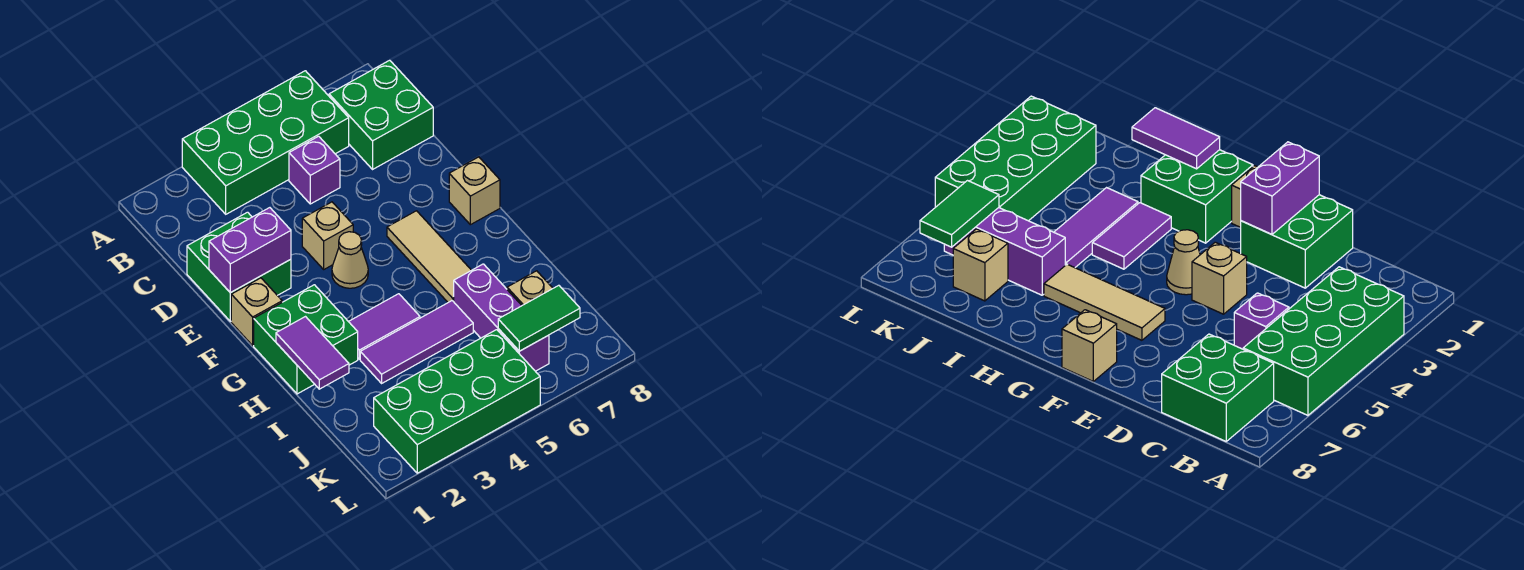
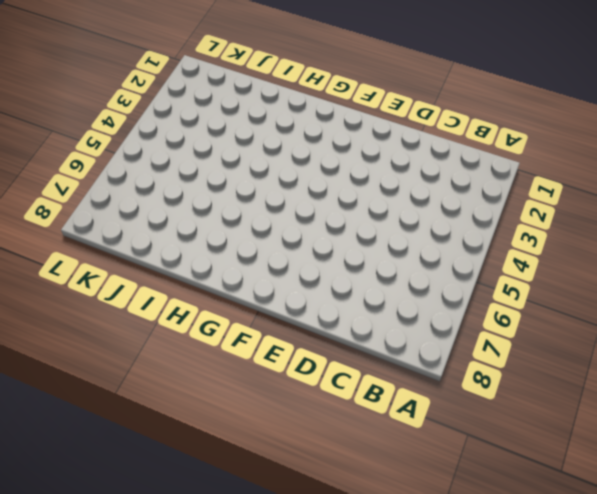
none -> green brick A3:B6 level 1
none -> green brick B7:C8 level 1
none -> purple brick C5 level 1

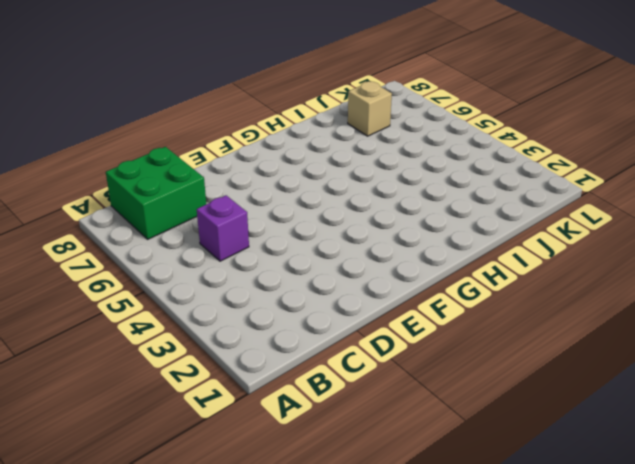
none -> green brick A3:B6 level 1
none -> green brick D1:E2 level 1
none -> tan brick E4 level 1

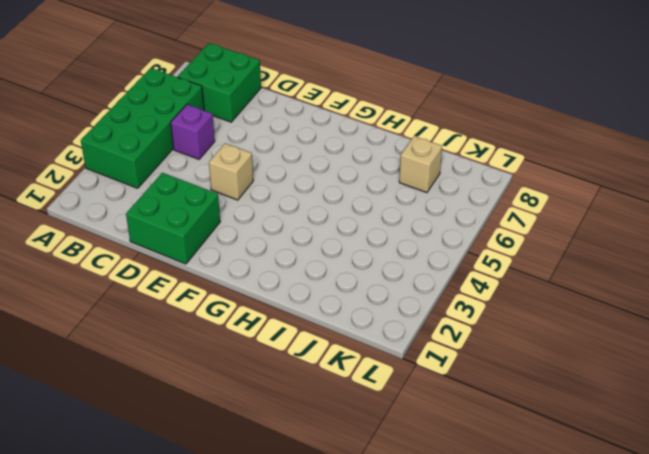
none -> tan brick F1 level 1
none -> tan cone F4 level 1
none -> tan tile F6:H6 level 1

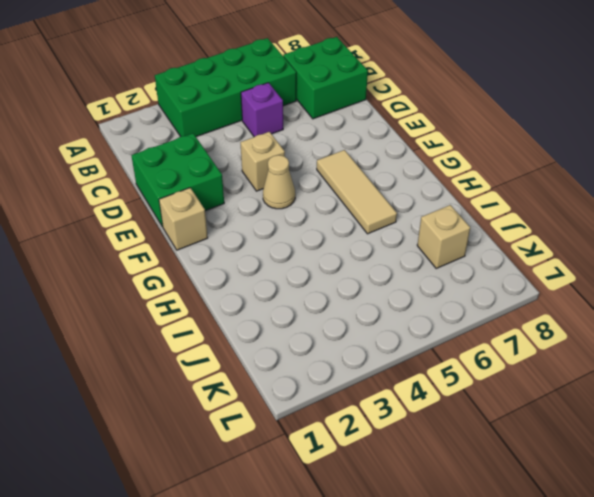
none -> tan brick F8 level 1
none -> green brick G1:H2 level 1
none -> purple tile H3:H4 level 1

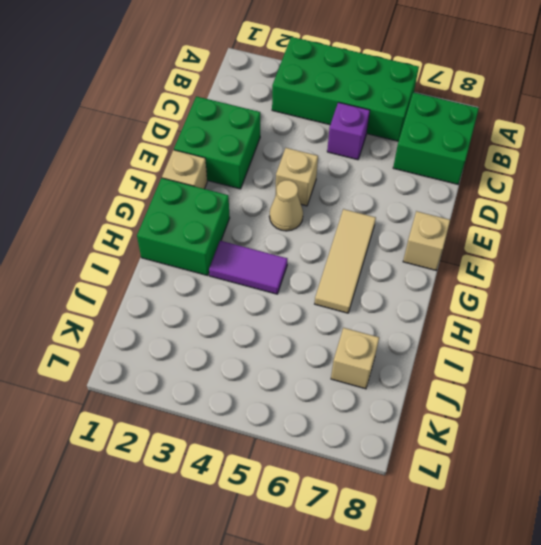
none -> purple tile I3:I5 level 1
none -> purple brick I6:K6 level 1
none -> green brick K2:L5 level 1

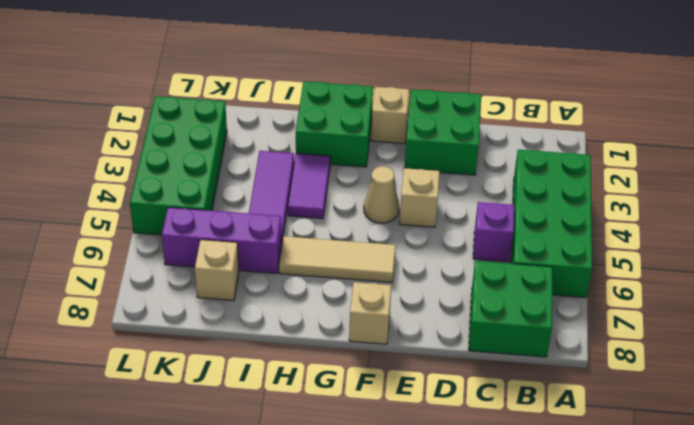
none -> purple brick E1:E2 level 2
none -> purple tile H1:I1 level 2
none -> green tile K6:K7 level 2

